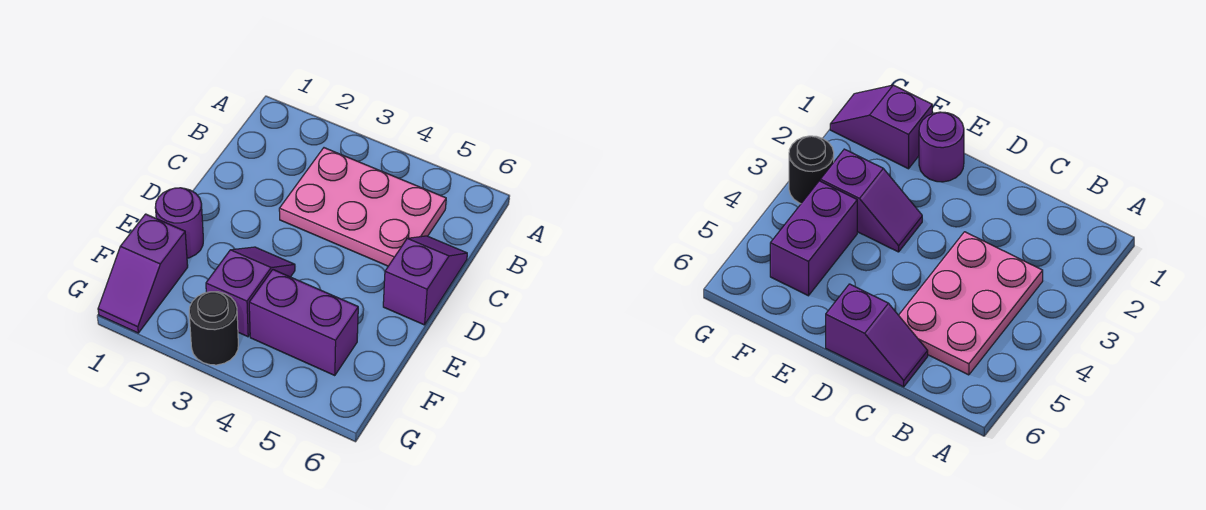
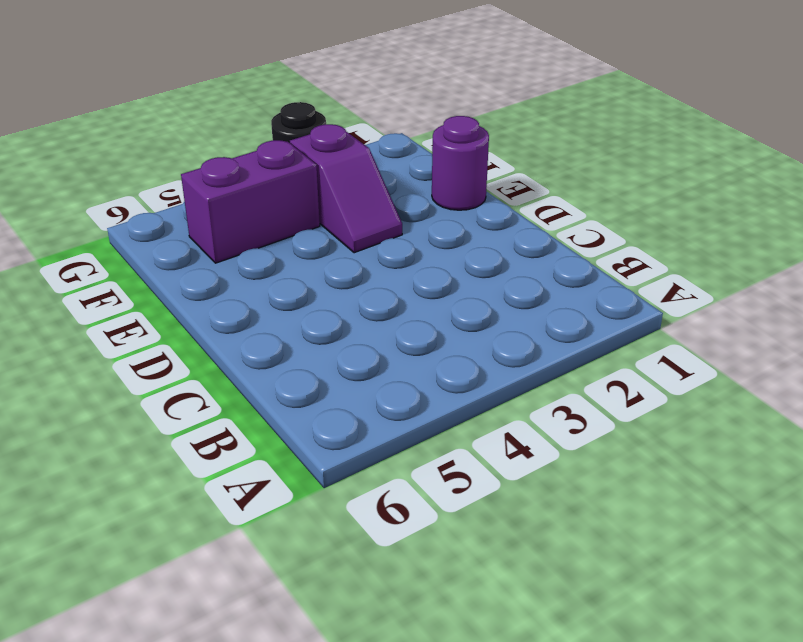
none -> pink plate B3:C5 level 1
none -> purple slope C6:D6 level 1 top D

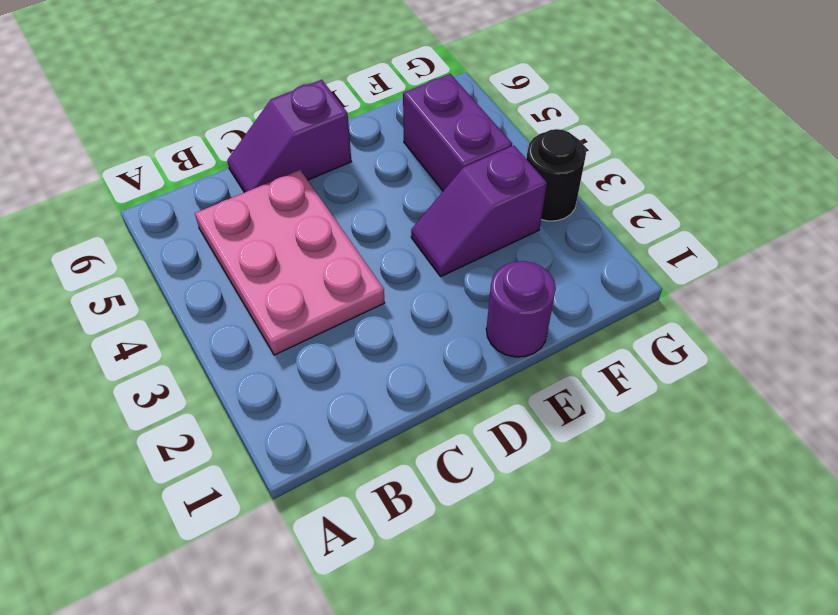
none -> purple slope F1:G1 level 1 top F

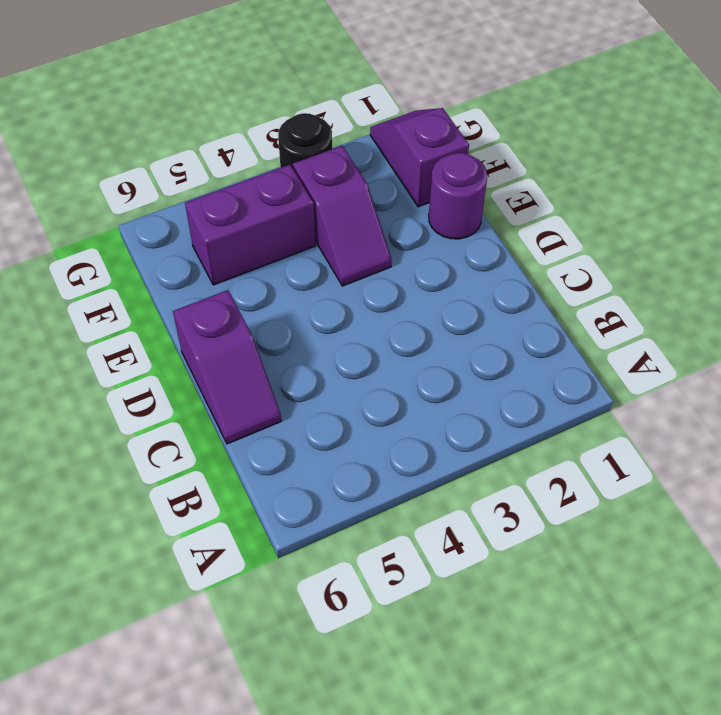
none -> pink plate B3:C5 level 1

